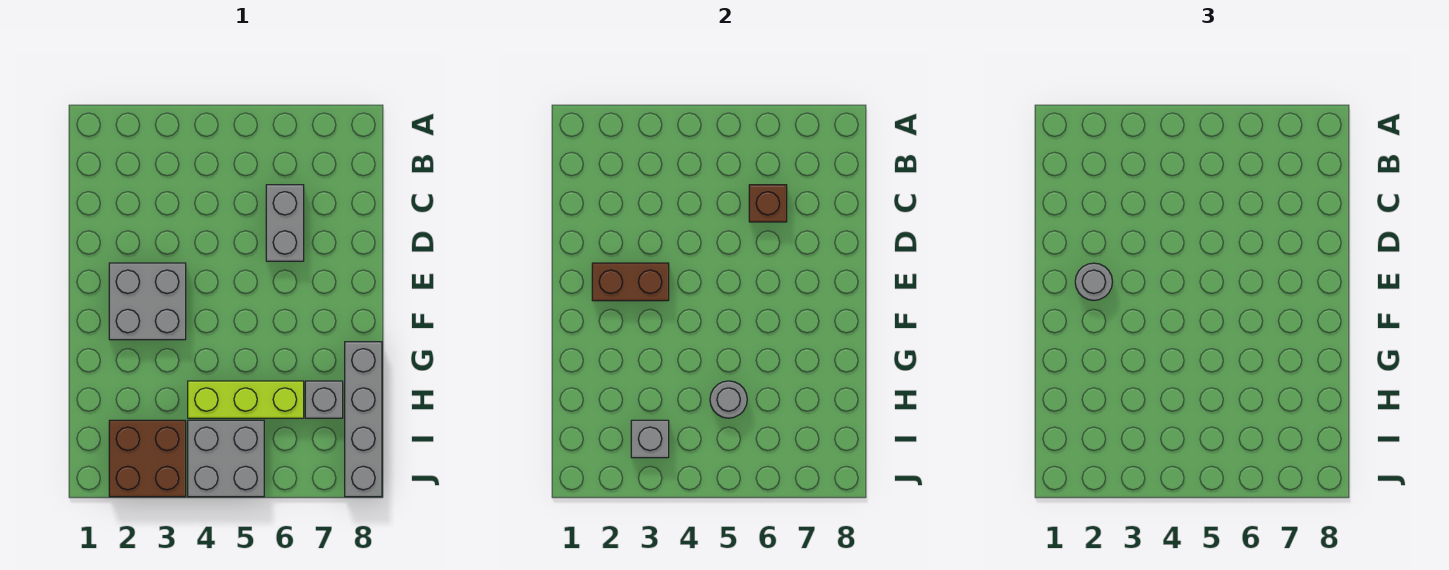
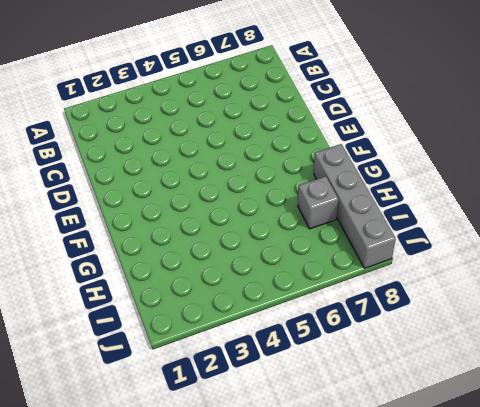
none -> grey brick C6:D6 level 1
none -> grey brick E2:F3 level 1
none -> lime brick H4:H6 level 1

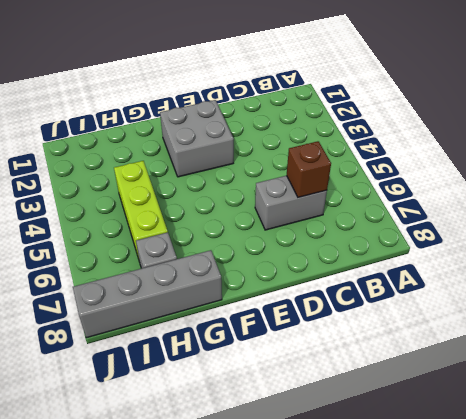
none -> brown brick I2:J3 level 1
none -> grey brick I4:J5 level 1
none -> brown brick E2:E3 level 2

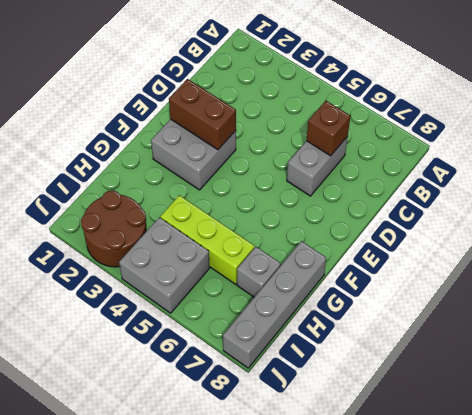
brown round brick I2:J3 level 1 -> brown brick I2:J3 level 1
none -> grey round brick H5 level 2
none -> grey brick I3 level 2
none -> grey round brick E2 level 3

